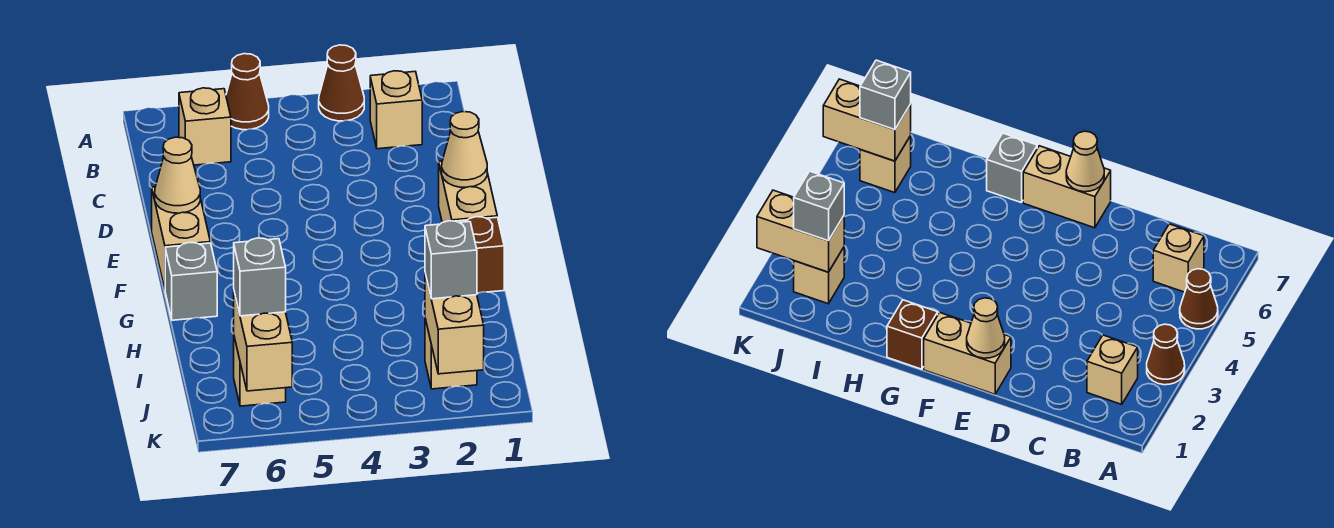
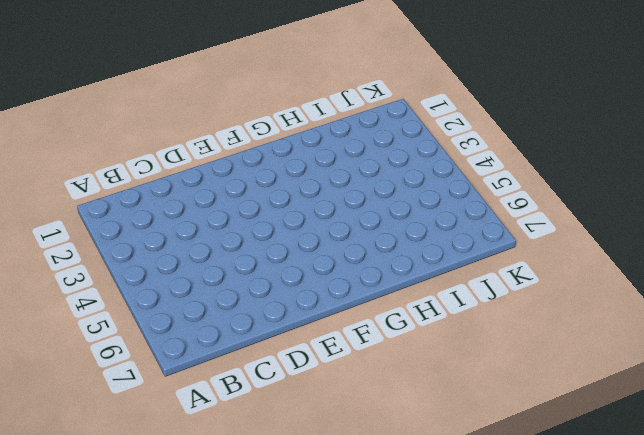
none -> brown cone A3 level 1
none -> brown cone A5 level 1
none -> tan brick B2 level 1

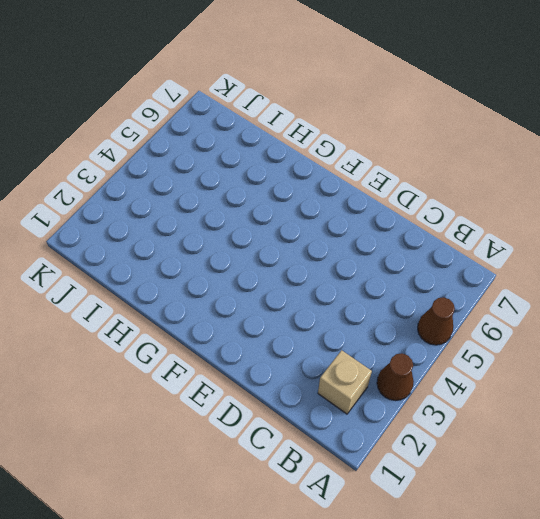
none -> tan brick B6 level 1
none -> tan brick E1:F1 level 1
none -> tan brick E7:F7 level 1

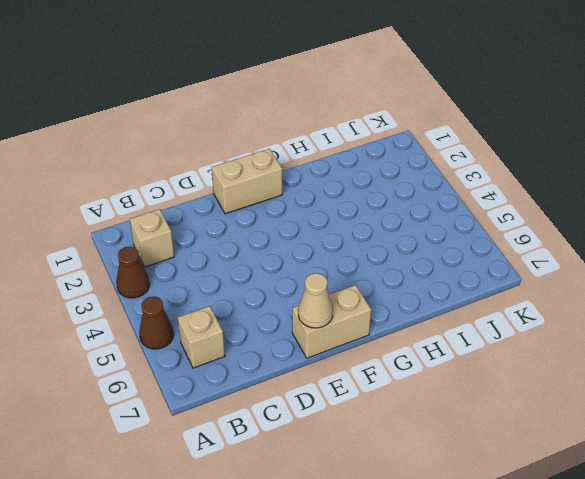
none -> brown brick G1 level 1
none -> grey brick G7 level 1
none -> tan brick J2 level 1

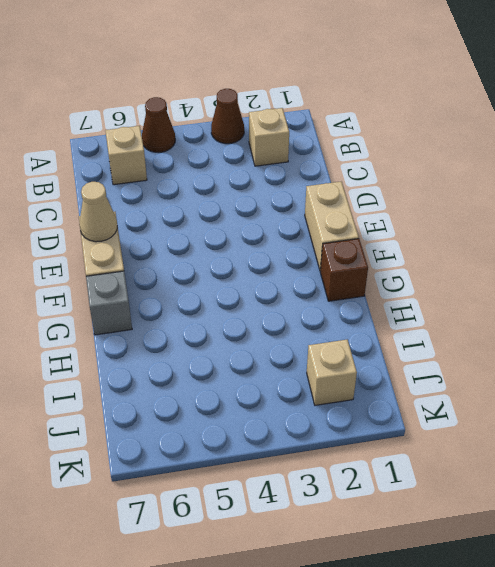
none -> tan brick J6 level 1
none -> tan cone E1 level 2
none -> tan brick J2:K2 level 2

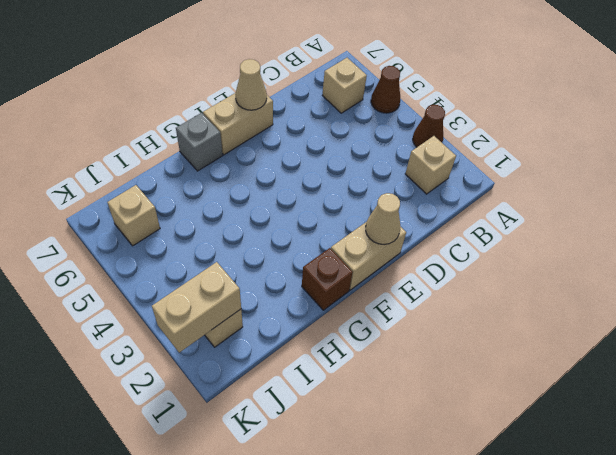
none -> tan brick J6:K6 level 2
none -> grey brick J2 level 3
none -> grey brick J6 level 3

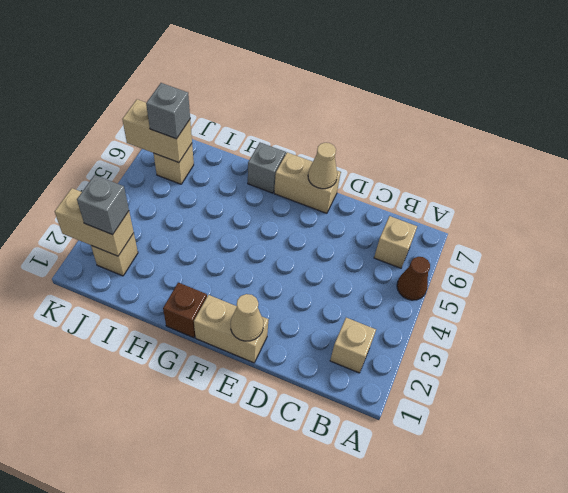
none -> brown cone A3 level 1

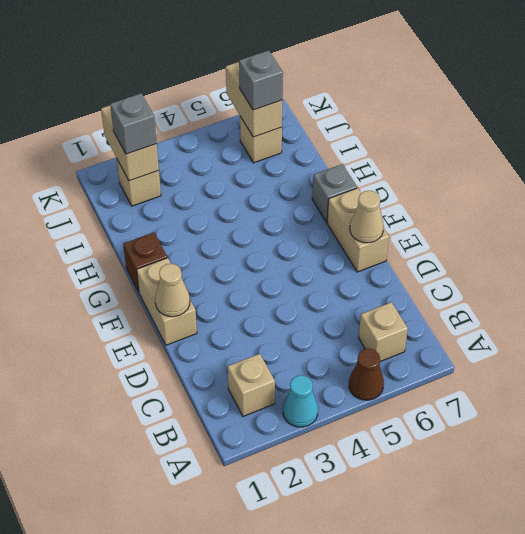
cyan cone A3 level 1 -> brown cone A3 level 1

